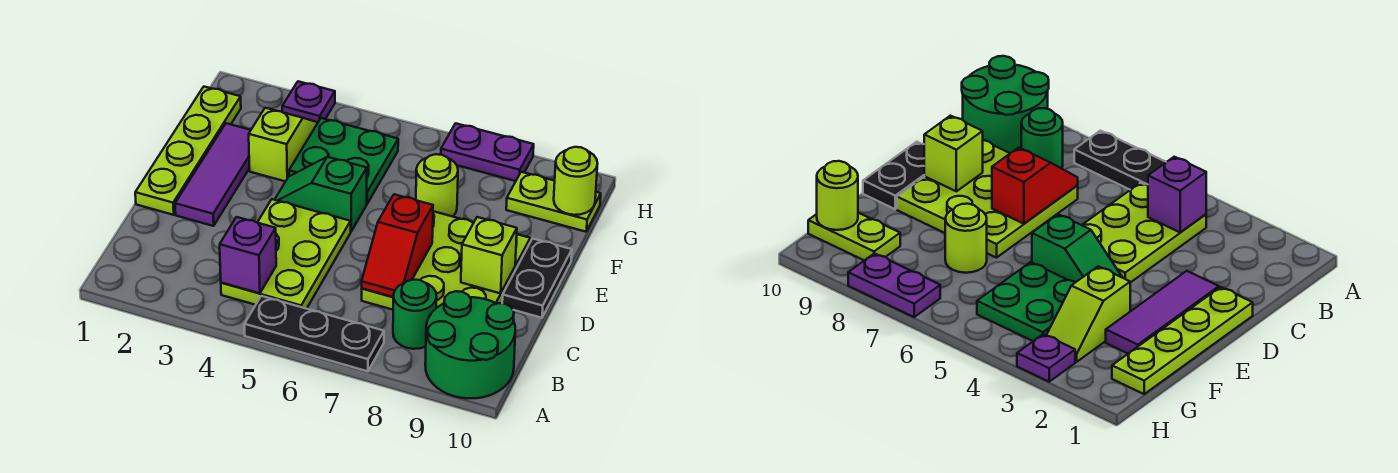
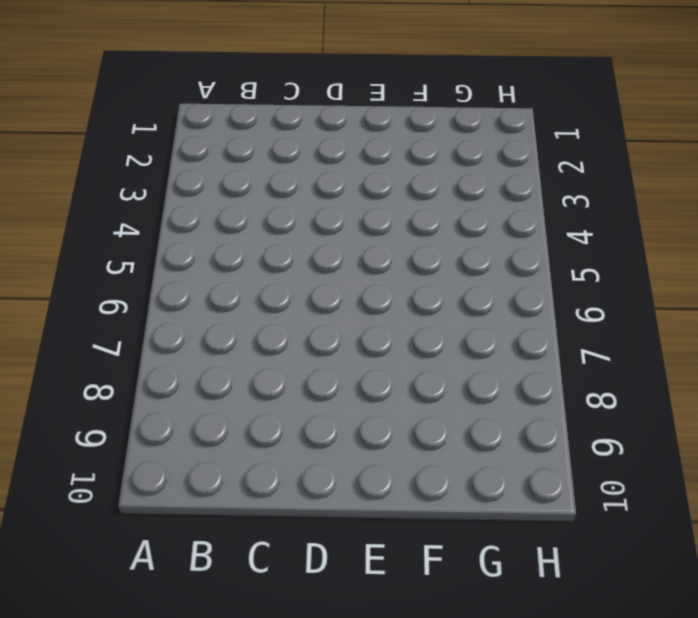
none -> black plate A5:A7 level 1
none -> green round brick A9:B10 level 1
none -> lime plate B4:D5 level 1

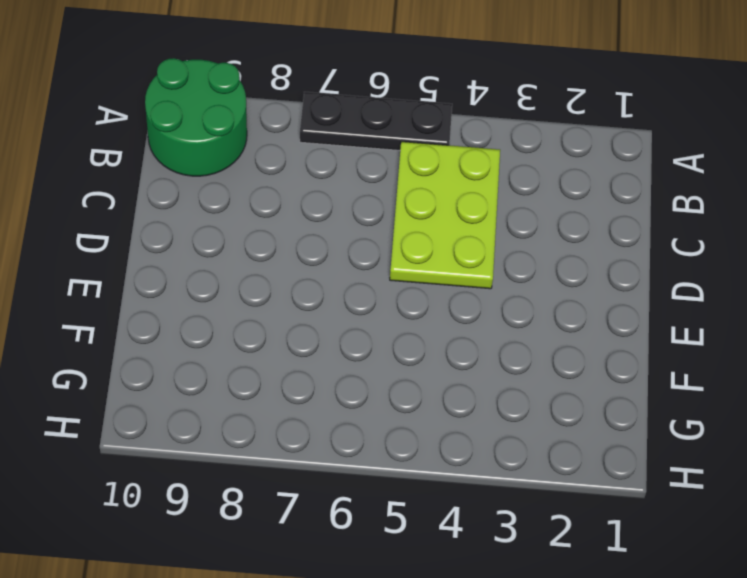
none -> green round brick B8 level 1
none -> lime plate C7:E9 level 1
none -> lime plate D1:G1 level 1

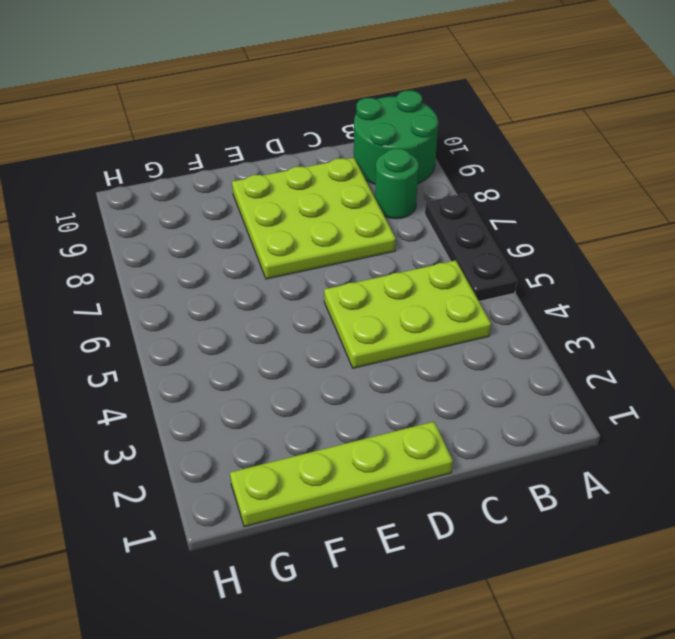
none -> purple tile D2:F2 level 1
none -> black plate D10:E10 level 1
none -> green slope E4:E5 level 1 top 5

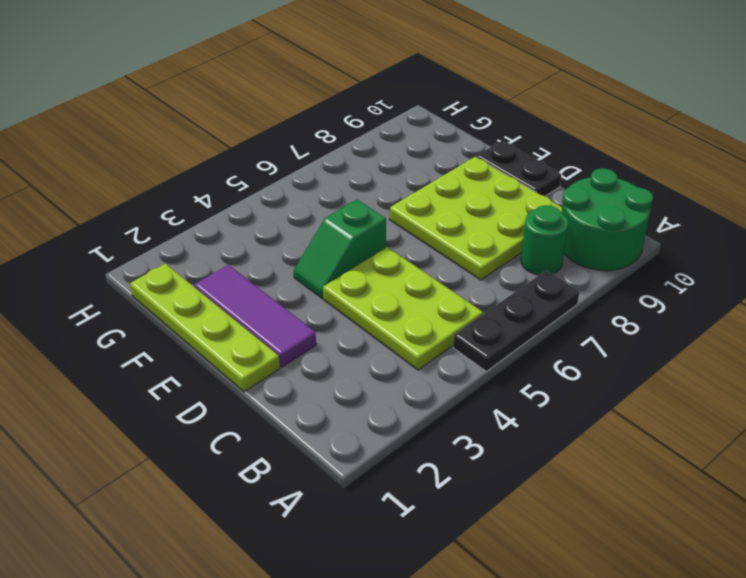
none -> lime slope F3:G3 level 1 top F
none -> green plate F4:G5 level 1
none -> lime round brick F7 level 1

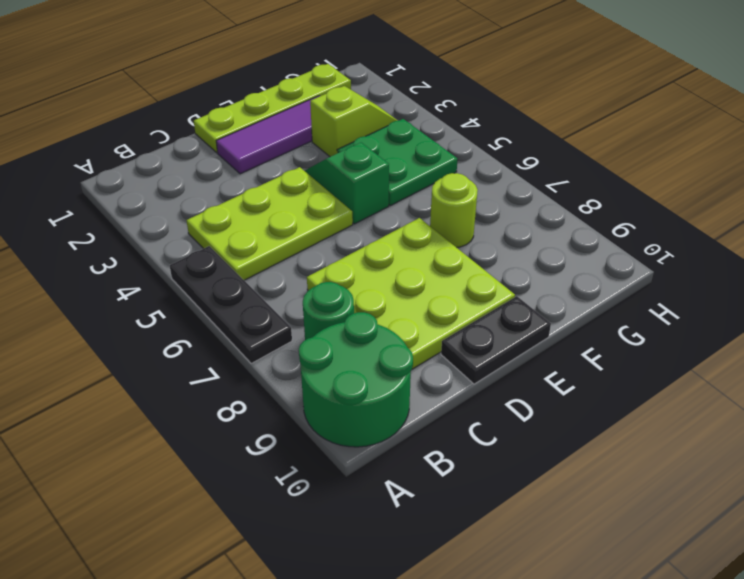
none -> lime plate G9:G10 level 1
none -> purple plate H3 level 1
none -> purple plate H7:H8 level 1

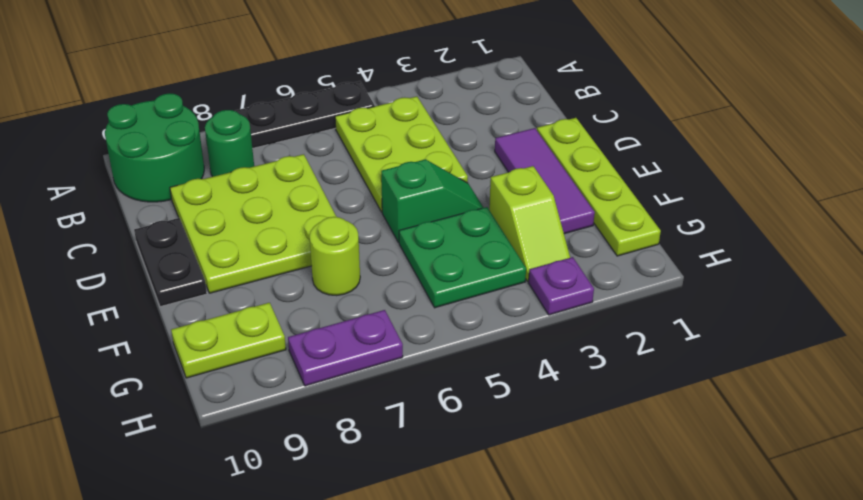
none -> purple brick B4 level 2
none -> red slope C7:D7 level 2 top D
none -> lime brick D9 level 2

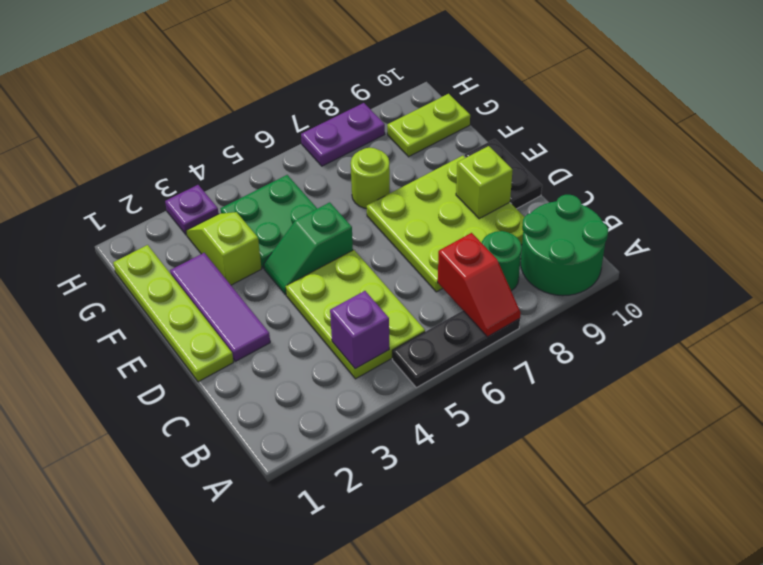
red slope A7:B7 level 2 top B -> red slope C7:D7 level 2 top D
none -> lime round brick G10 level 2

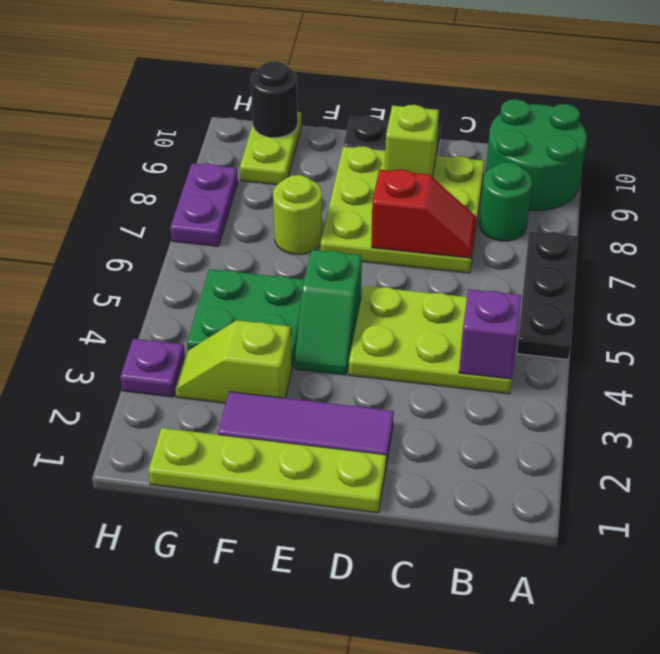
black round brick G10 level 2 -> lime round brick G10 level 2

